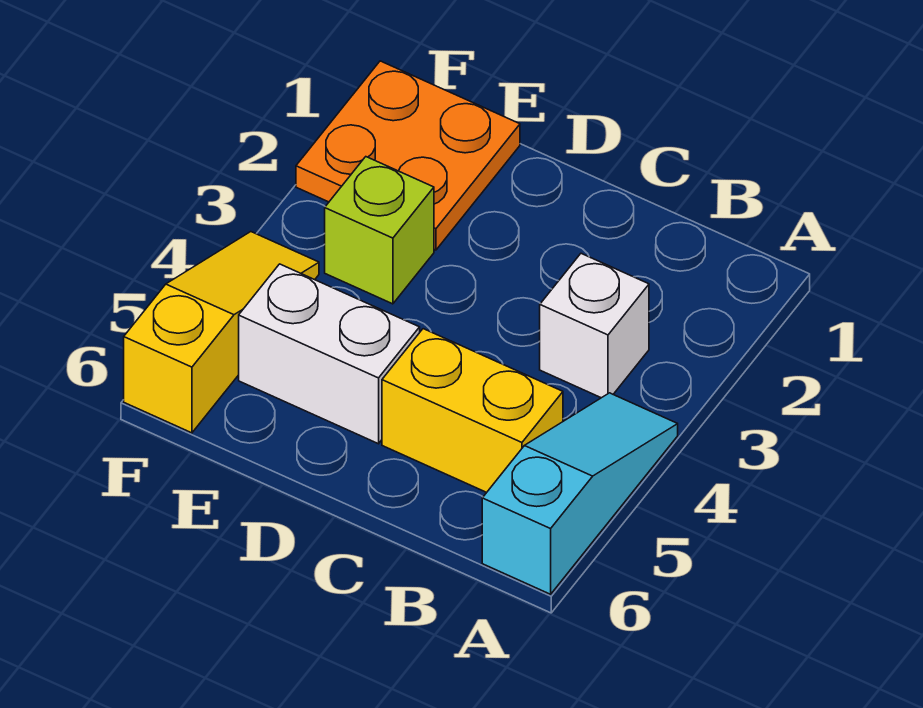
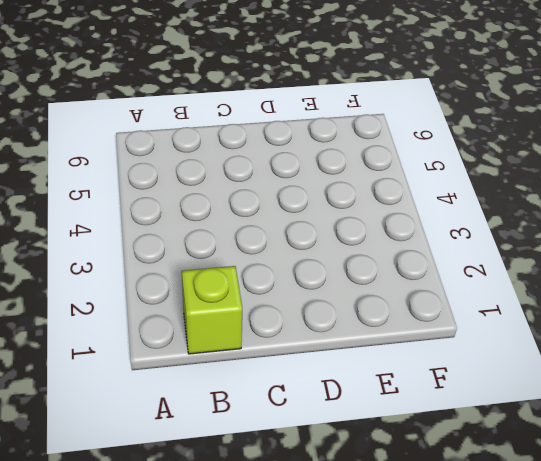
lime brick B1 level 1 -> lime brick E3 level 1
none -> cyan slope A4:A6 level 1 top 6
none -> white brick B3 level 1

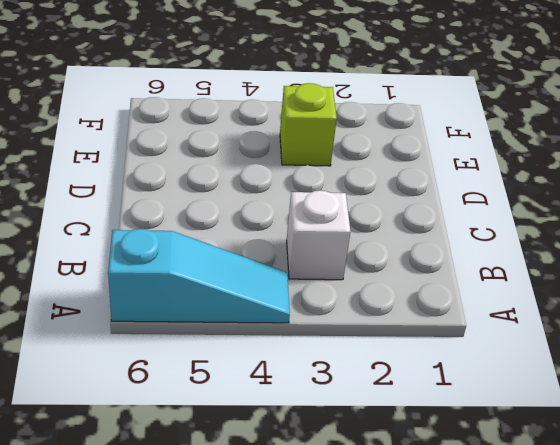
none -> yellow brick B5:C5 level 1
none -> white brick D5:E5 level 1

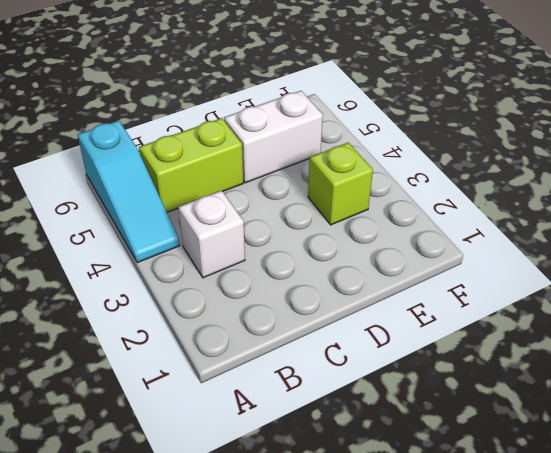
lime brick B5:C5 level 1 -> yellow brick B5:C5 level 1
none -> orange plate E1:F2 level 1
none -> yellow slope F4:F6 level 1 top 6

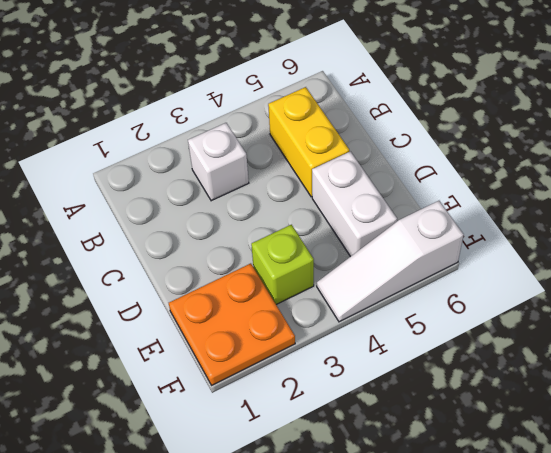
white slope F4:F6 level 1 top 6 -> yellow slope F4:F6 level 1 top 6
none -> cyan slope A4:A6 level 1 top 6

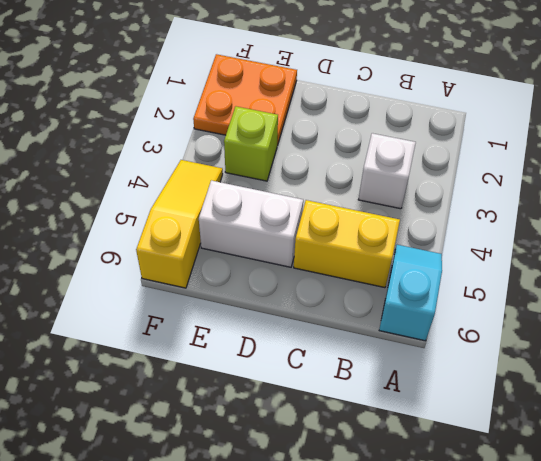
cyan slope A5:A6 level 1 top 6 -> cyan slope A4:A6 level 1 top 6

